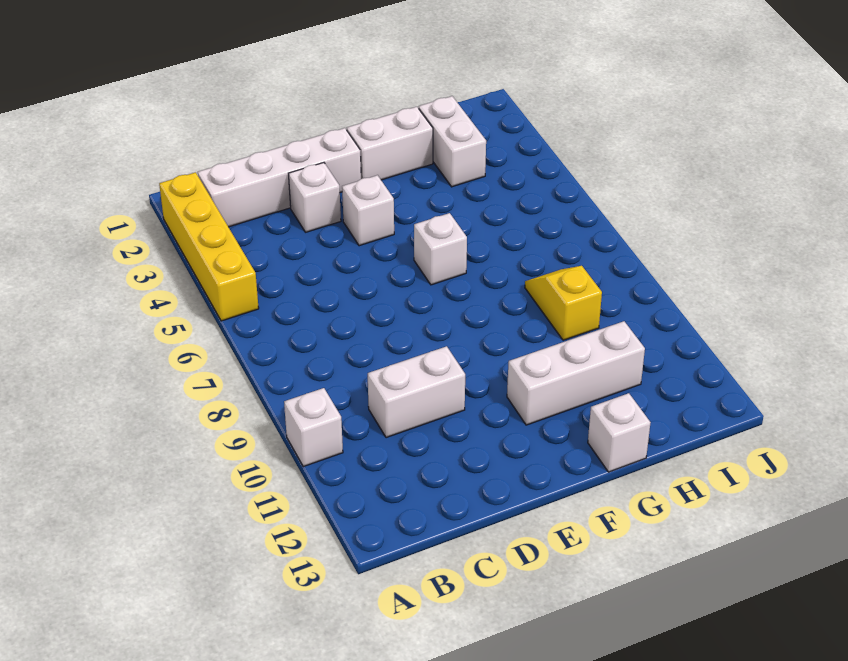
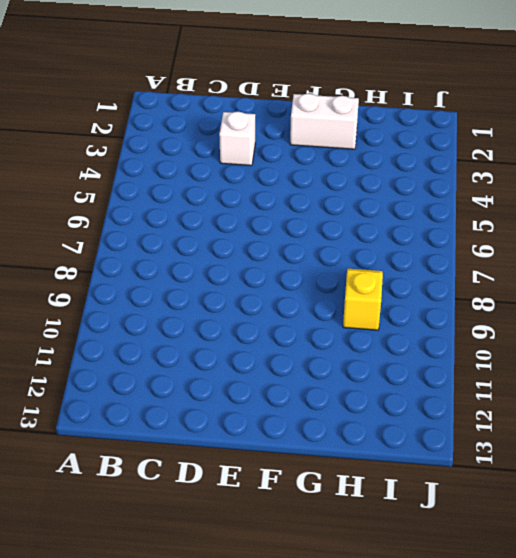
none -> yellow brick A2:A5 level 1
none -> white brick A10 level 1
none -> white brick B2:E2 level 1

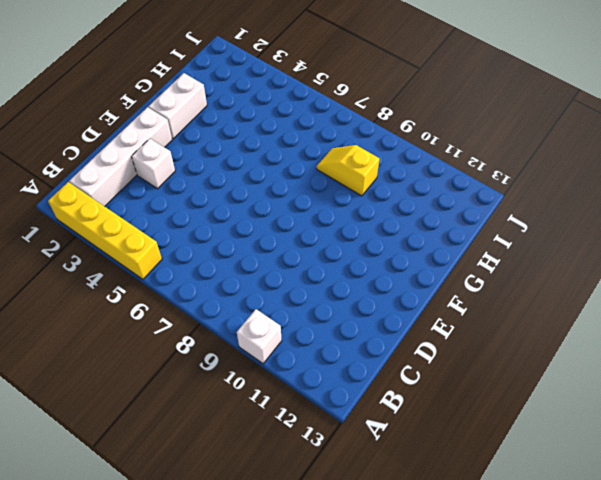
none -> white brick C10:D10 level 1
none -> white brick E4 level 1
none -> white brick F6 level 1

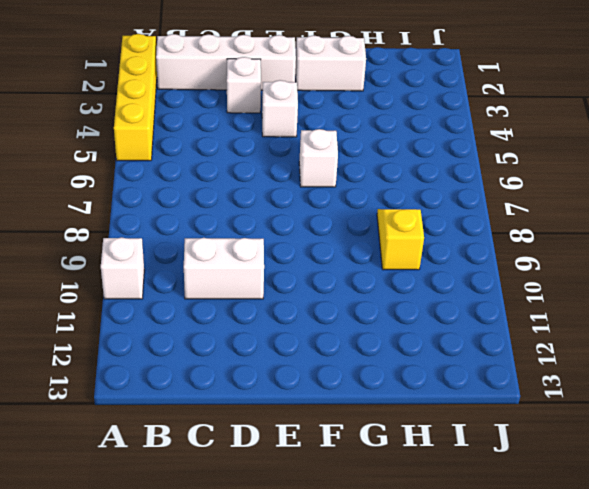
none -> white brick F11:H11 level 1
none -> white brick G13 level 1
none -> white brick H2:H3 level 1

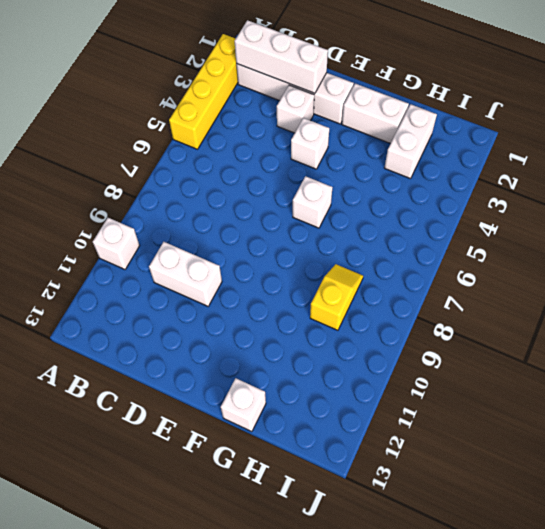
white brick B2:D2 level 2 -> white brick F11:H11 level 1

